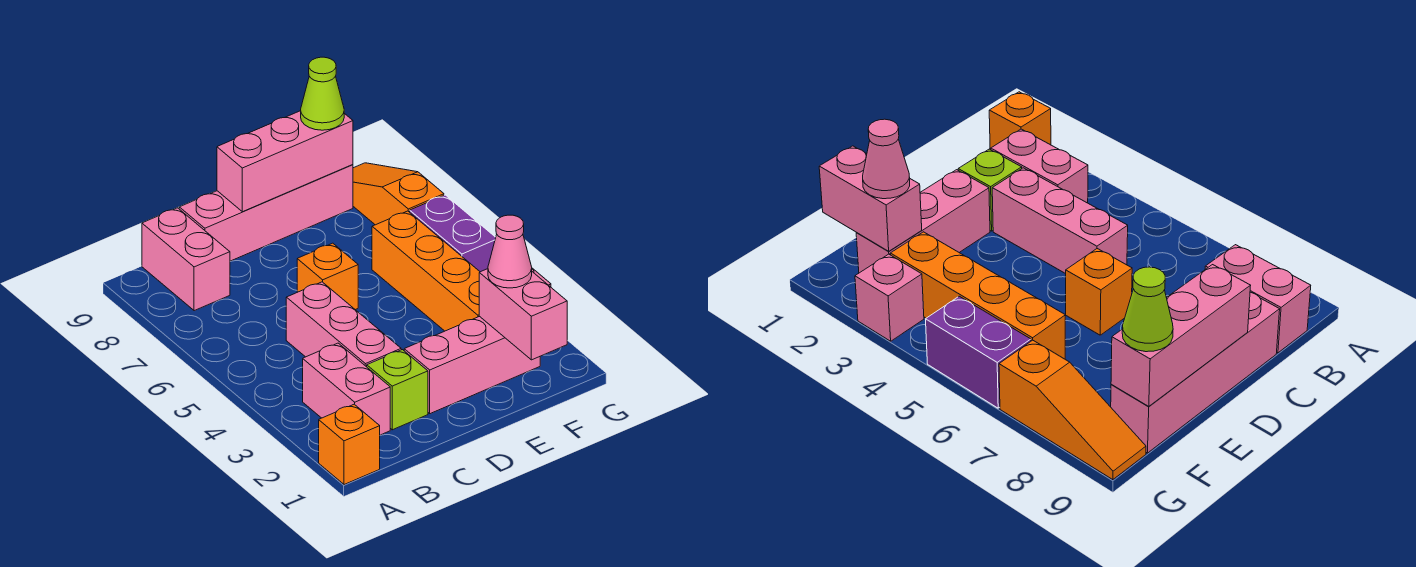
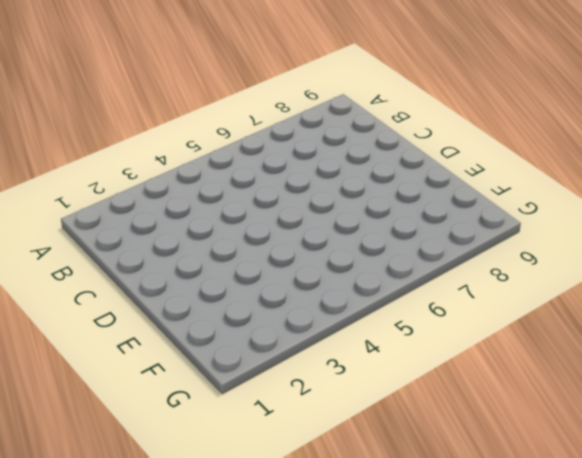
none -> orange brick A1 level 1
none -> pink brick B2:B3 level 1
none -> pink brick B8:B9 level 1

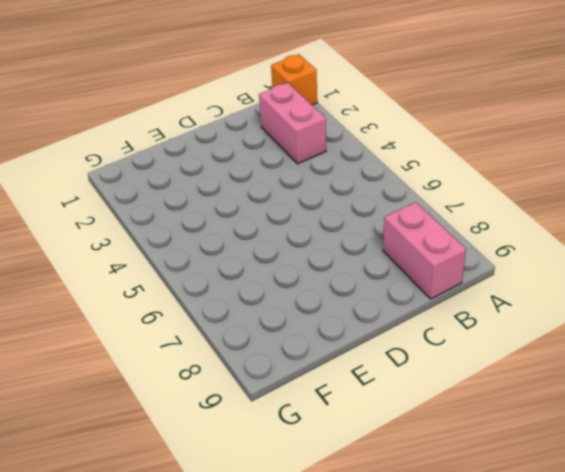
none -> lime brick C2 level 1
none -> pink brick C3:C5 level 1
none -> pink brick C9:F9 level 1

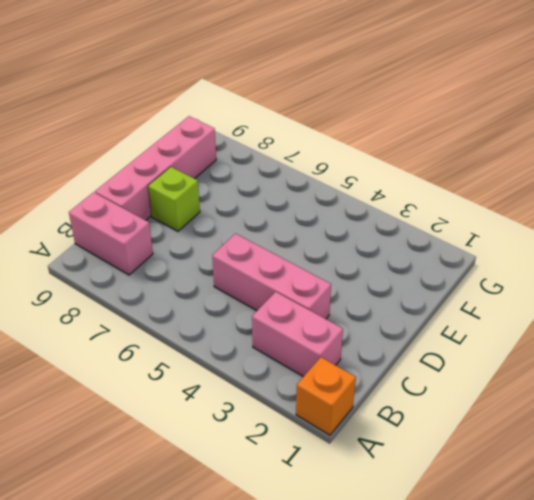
lime brick D8 level 1 -> lime brick C2 level 1
none -> pink brick D2:F2 level 1
none -> orange brick D6 level 1
none -> orange brick F3:F6 level 1

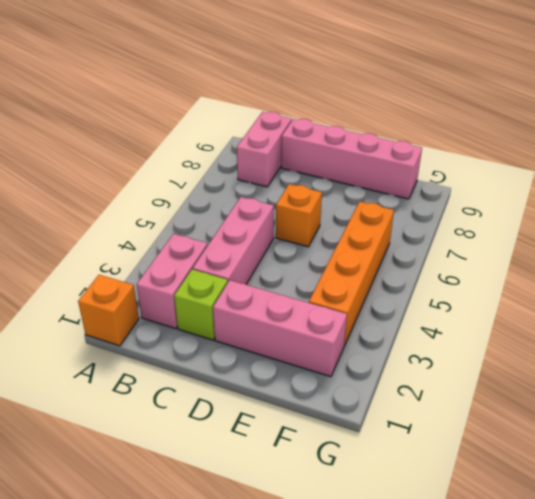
none -> pink brick G3 level 1
none -> purple brick G5:G6 level 1
none -> orange slope G7:G9 level 1 top 7

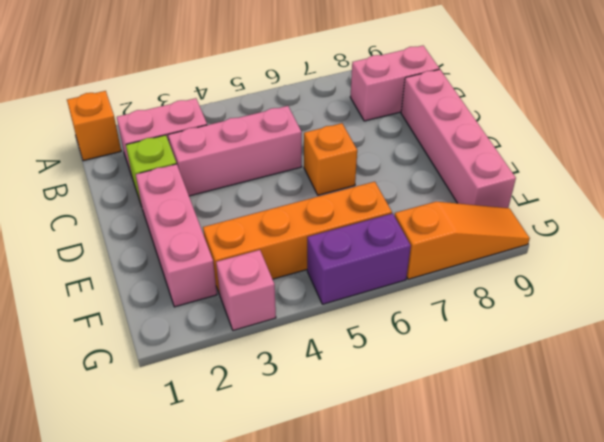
none -> pink brick D9:F9 level 2
none -> pink brick F1:F2 level 2
none -> pink cone F2 level 3

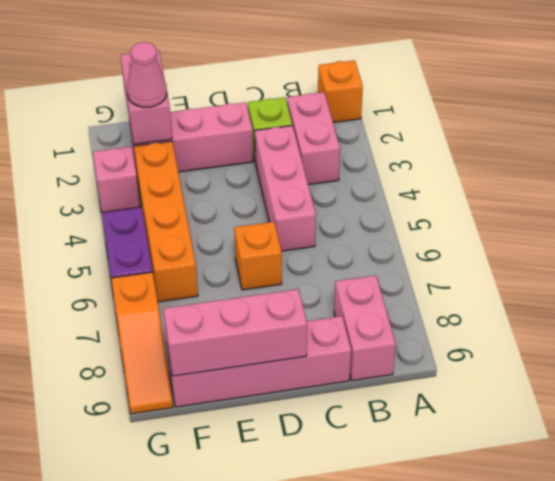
none -> lime cone F9 level 3

